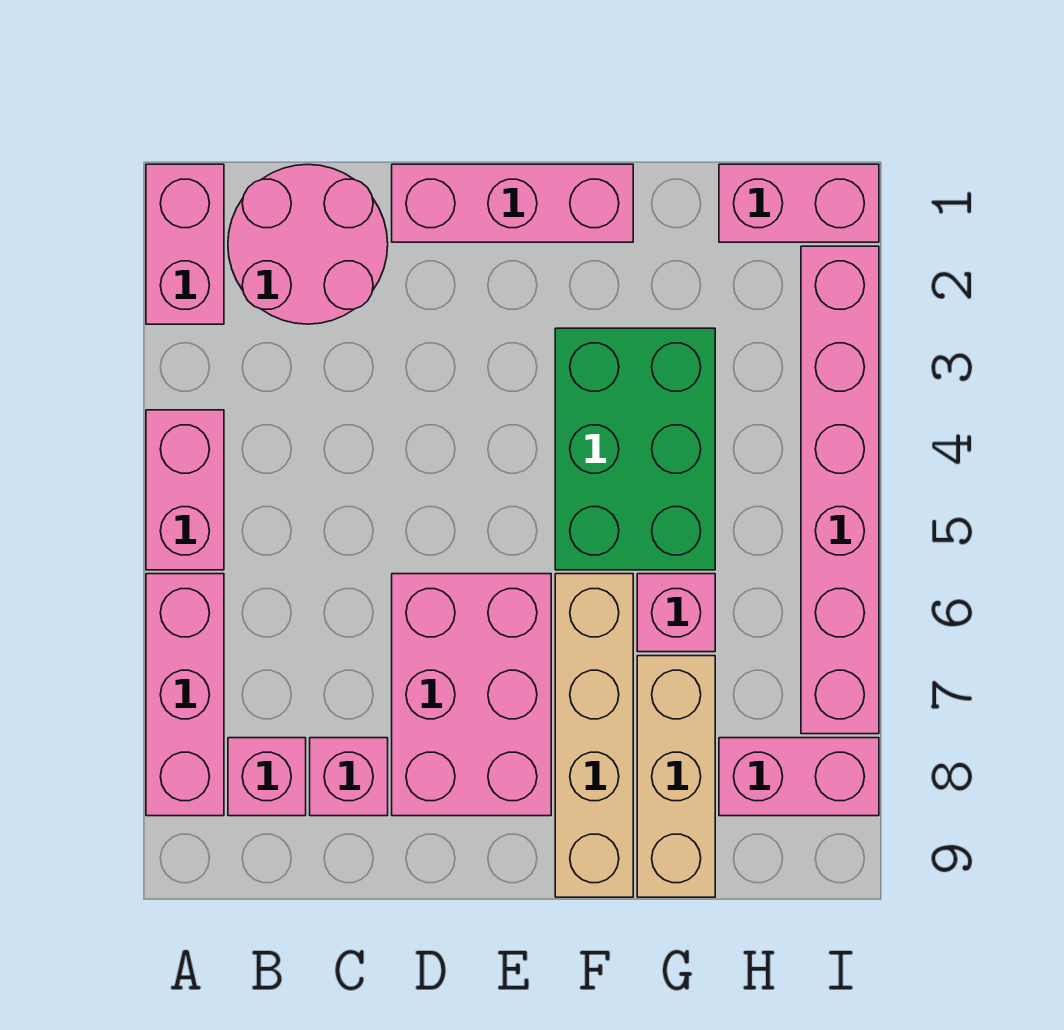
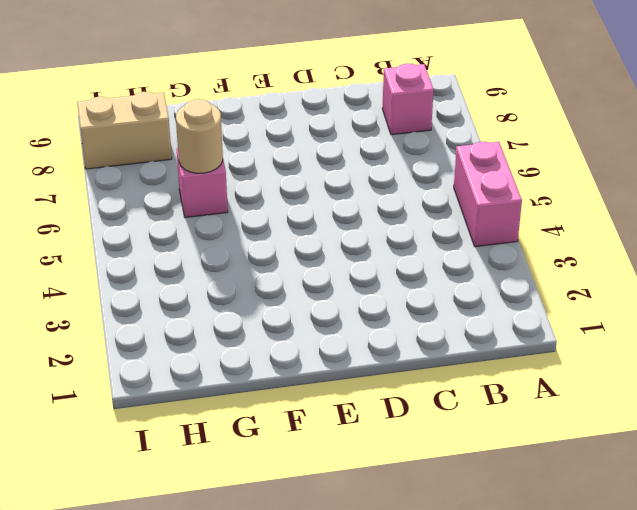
tan round brick G6 level 2 -> none
tan brick H8:I8 level 1 -> pink brick H8:I8 level 1
none -> pink brick A1:A2 level 1
none -> pink brick A6:A8 level 1
none -> pink round brick B1:C2 level 1

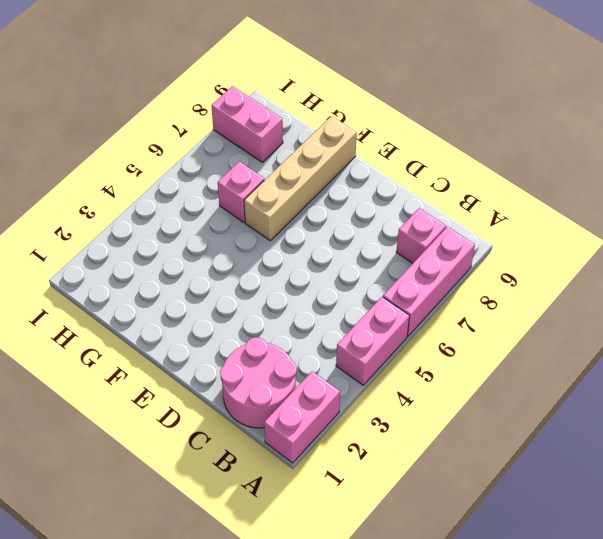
none -> pink brick C8 level 1
none -> pink brick D1:F1 level 1
none -> pink brick D6:E8 level 1

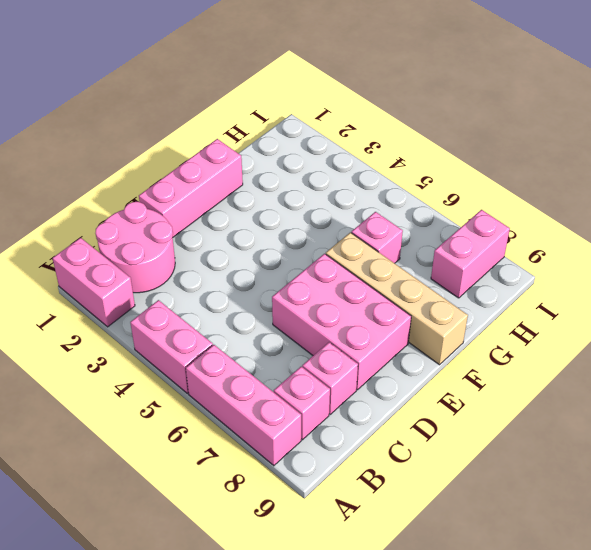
none -> green brick F3:G5 level 1
none -> tan brick G7:G9 level 1
none -> pink brick H1:I1 level 1

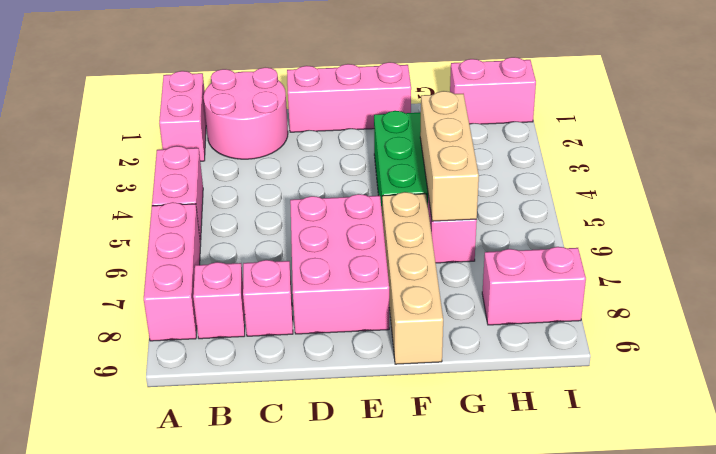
tan brick G4:G6 level 2 -> tan brick G7:G9 level 1
none -> pink brick I2:I7 level 1

